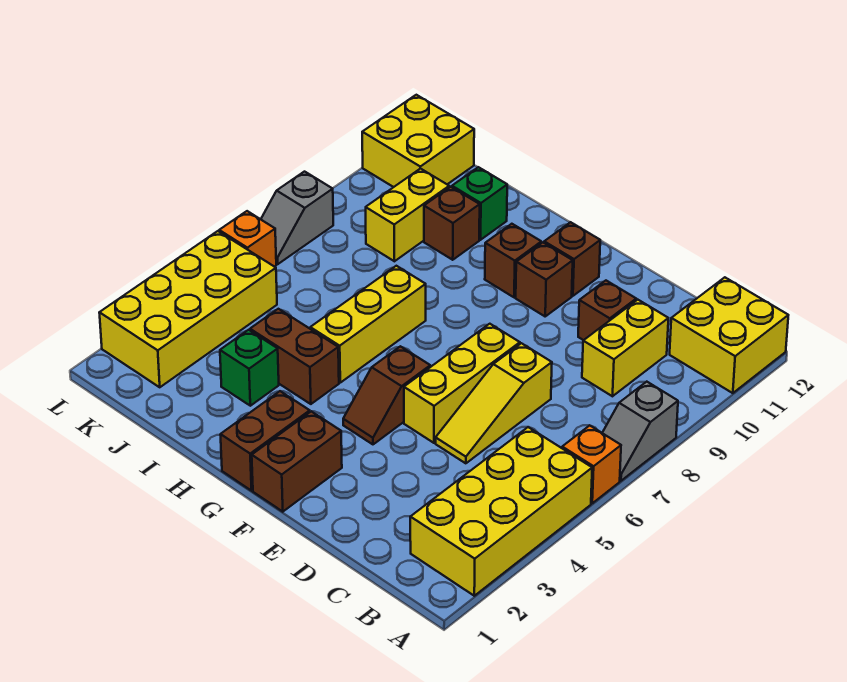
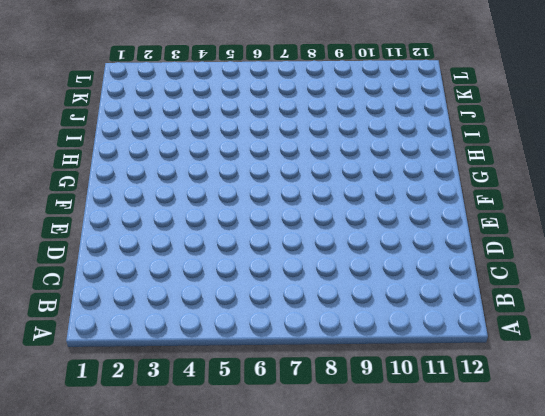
none -> yellow brick A2:B5 level 1
none -> orange brick A6 level 1
none -> grey slope A7:A8 level 1 top 8

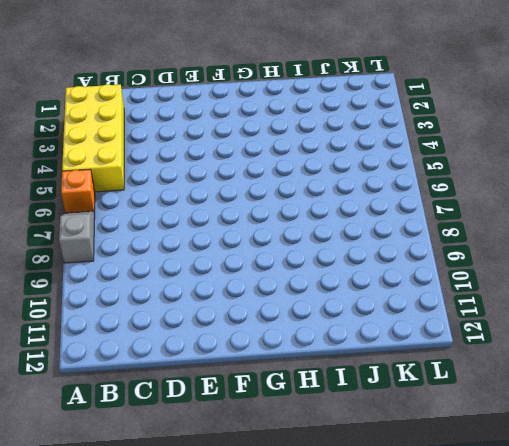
none -> yellow brick A11:B12 level 1
none -> yellow brick C9:C10 level 1
none -> yellow slope D5:D7 level 1 top 7

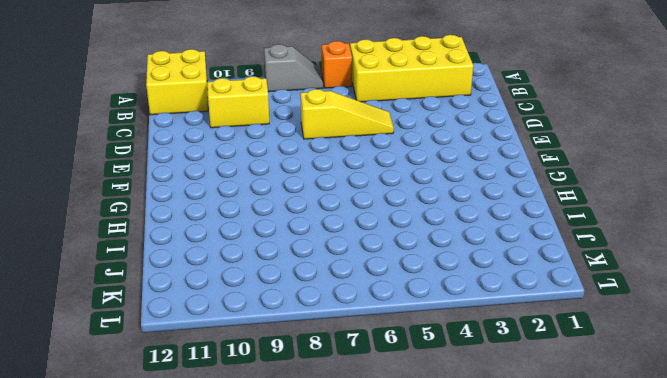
none -> brown brick D10 level 1
none -> yellow brick E5:E7 level 1
none -> brown brick F1:F2 level 1

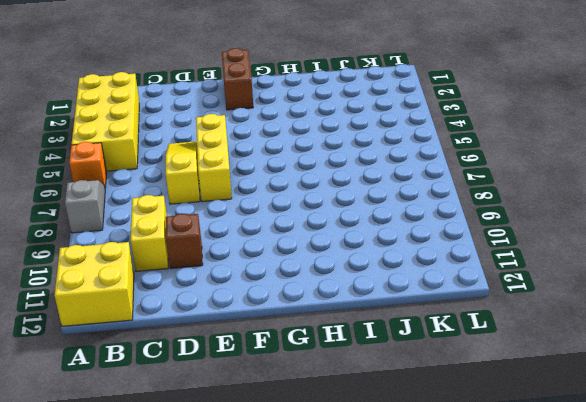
none -> brown slope F4:F5 level 1 top 5
none -> brown brick F10 level 1
none -> brown brick F11 level 1

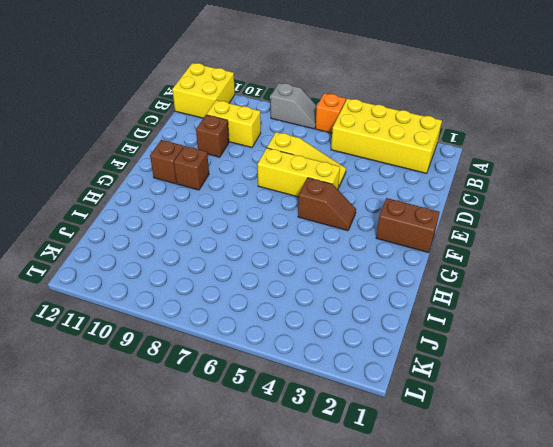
none -> brown brick G1:G2 level 1
none -> brown brick G10 level 1
none -> brown brick H4:I4 level 1

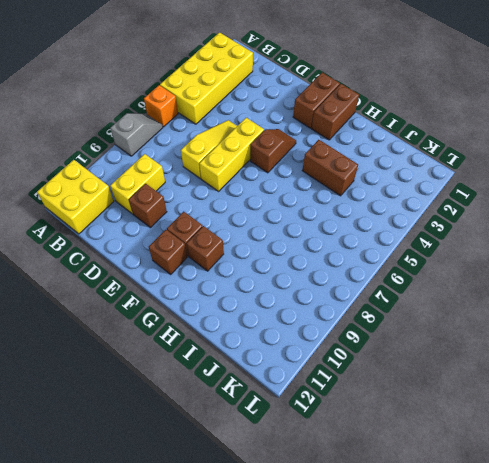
none -> yellow brick H5:H7 level 1
none -> green brick I3 level 1
none -> brown brick I10 level 1

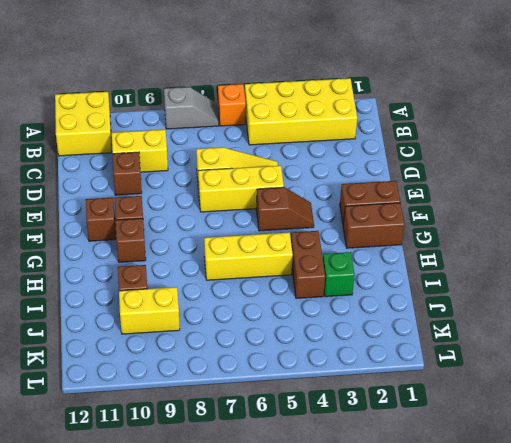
none -> green brick I11 level 1
none -> yellow brick K2:L5 level 1
none -> yellow brick K11:L12 level 1

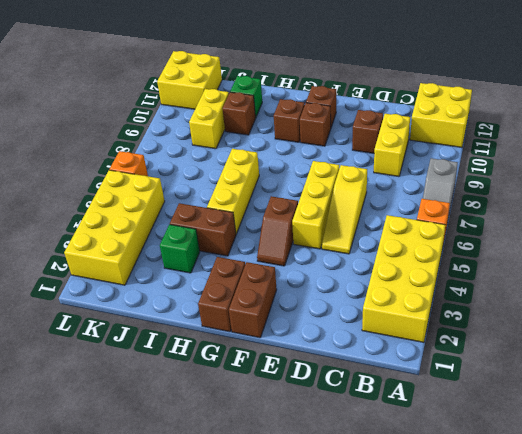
none -> grey slope L7:L8 level 1 top 8

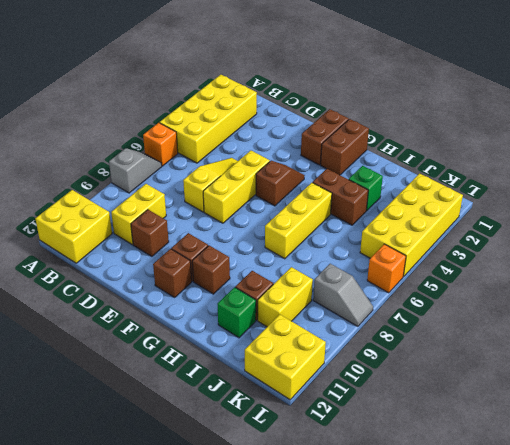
grey slope K8:L8 level 1 top K -> grey slope L7:L8 level 1 top 8

